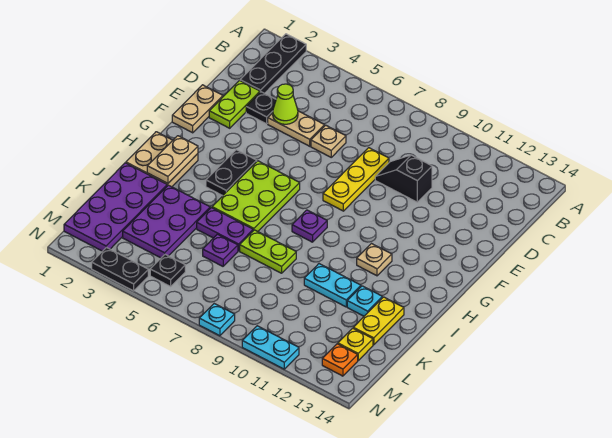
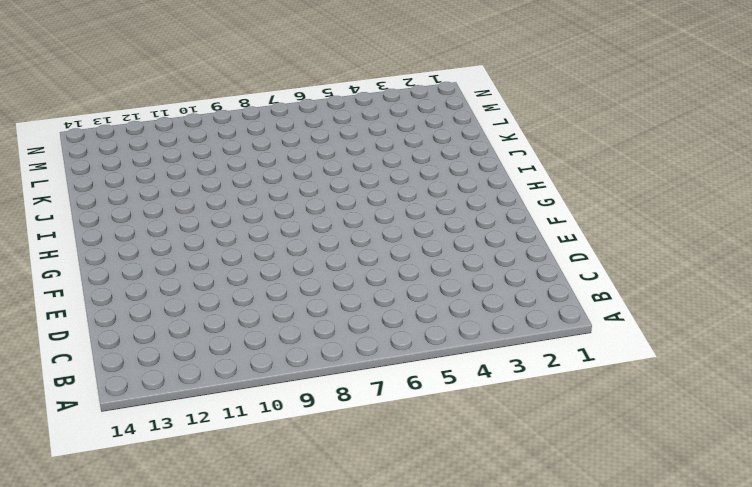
none -> black plate A2:C2 level 1
none -> lime plate D2:E2 level 1
none -> black plate D3 level 1

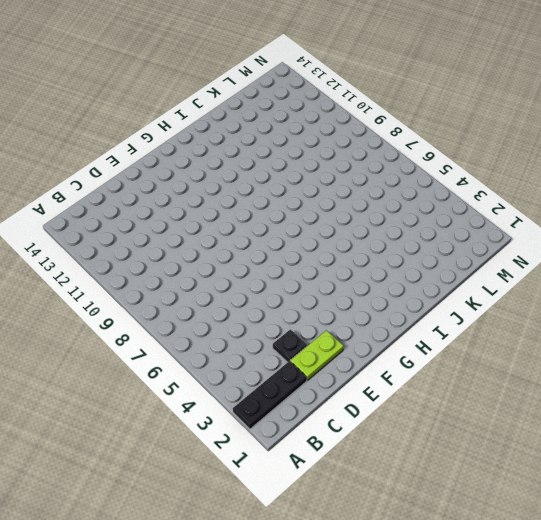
none -> tan plate D4:D5 level 1
none -> tan plate D6 level 1
none -> yellow plate D8:F8 level 1

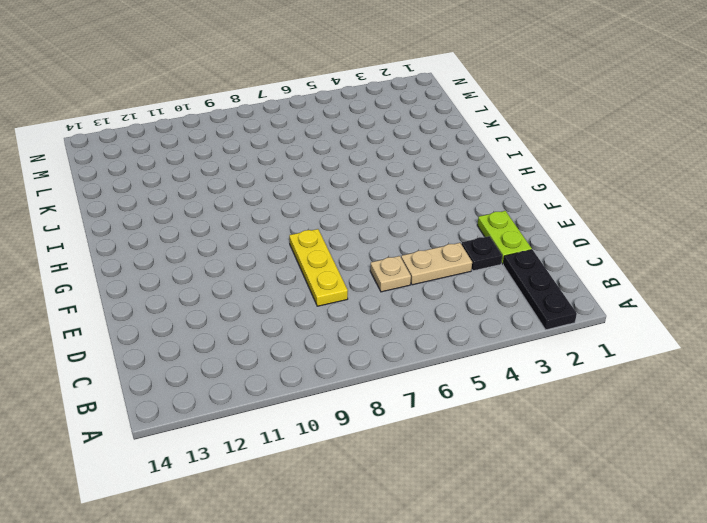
none -> black slope D9:D10 level 1 top 10
none -> tan plate E1:F1 level 1
none -> black plate G4:H4 level 1

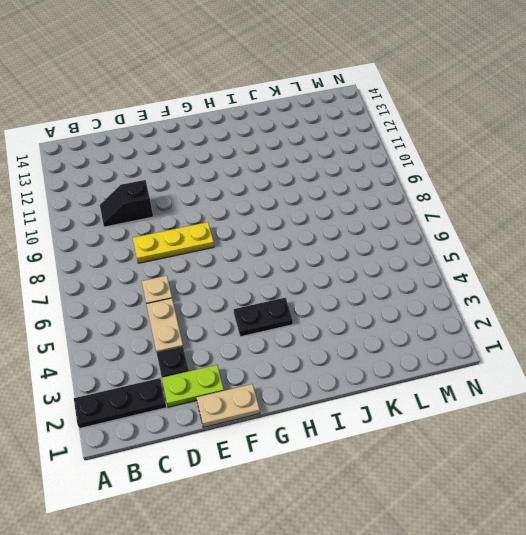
black slope C10:D10 level 1 top D -> black slope D9:D10 level 1 top 10
none -> lime plate G5:I6 level 1
none -> tan plate H1:I2 level 1
none -> purple plate H8 level 1

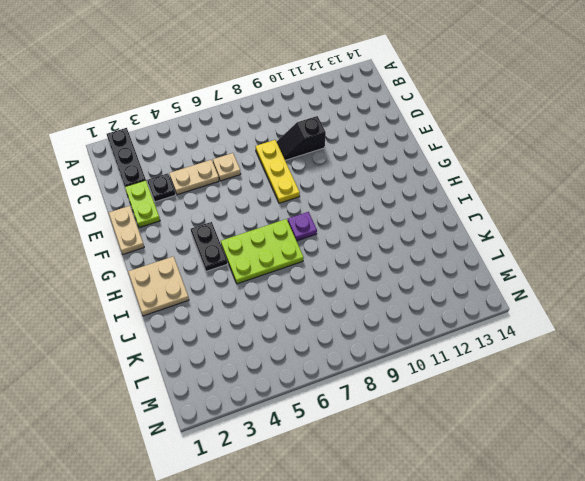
lime plate H5:I7 level 1 -> lime plate G5:I6 level 1
none -> tan plate H11 level 1
none -> purple plate J1:M2 level 1
none -> purple plate J3:L4 level 1

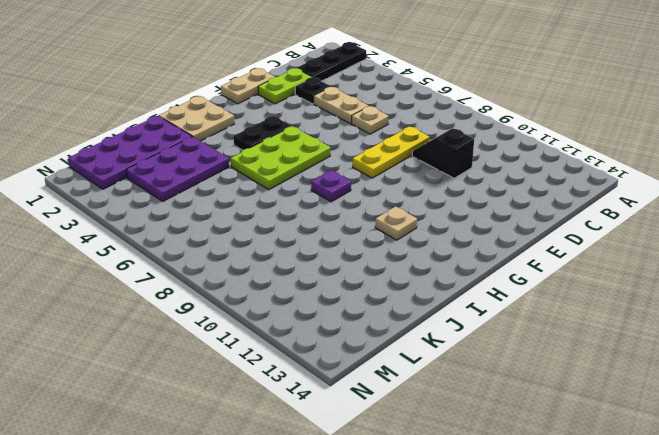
none -> purple plate J5:J6 level 1
none -> lime plate J7:J8 level 1
none -> cyan plate J10:J11 level 1

